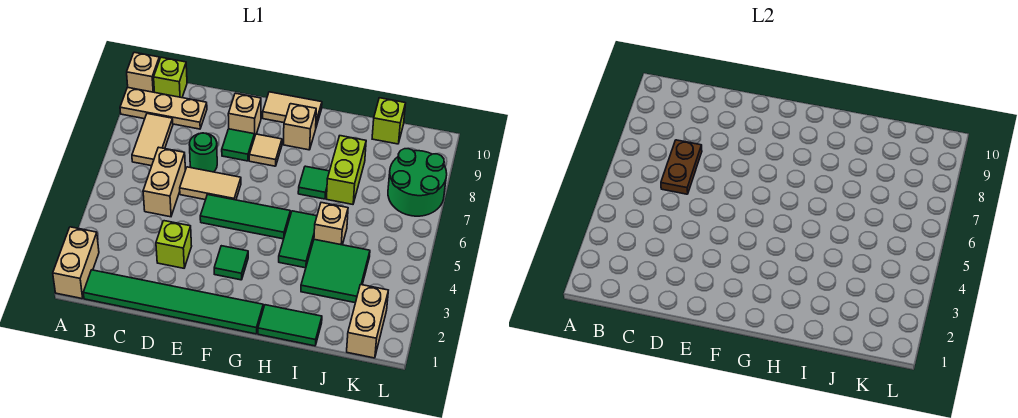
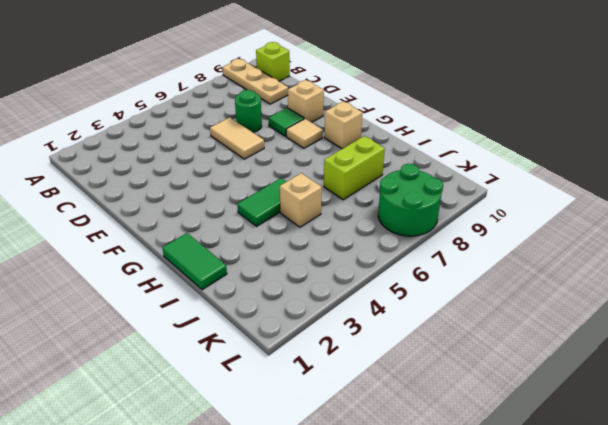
none -> tan brick A1:A2 level 1
none -> tan brick A10 level 1
none -> green tile B1:G1 level 1

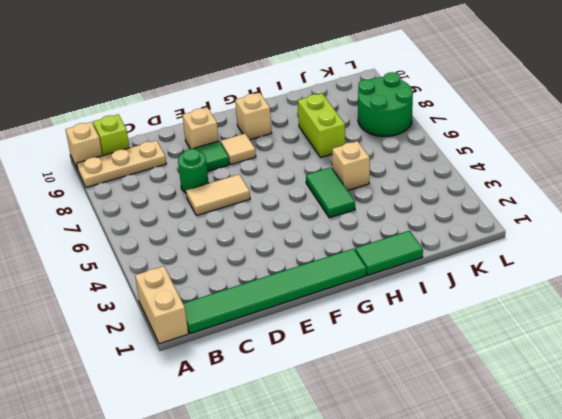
none -> tan tile B7:B8 level 1
none -> tan brick C5:C6 level 1
none -> lime brick D3 level 1

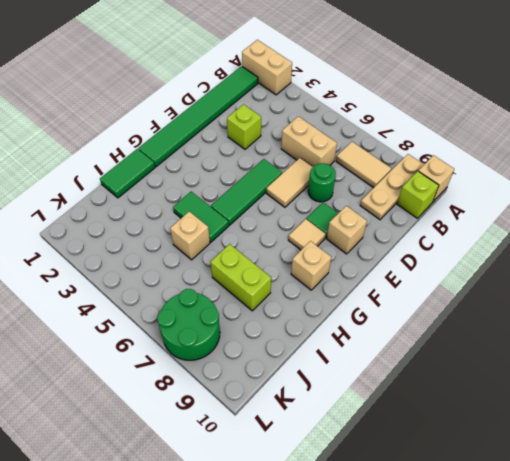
none -> green tile F3 level 1
none -> tan tile F10:G10 level 1
none -> green tile H7 level 1

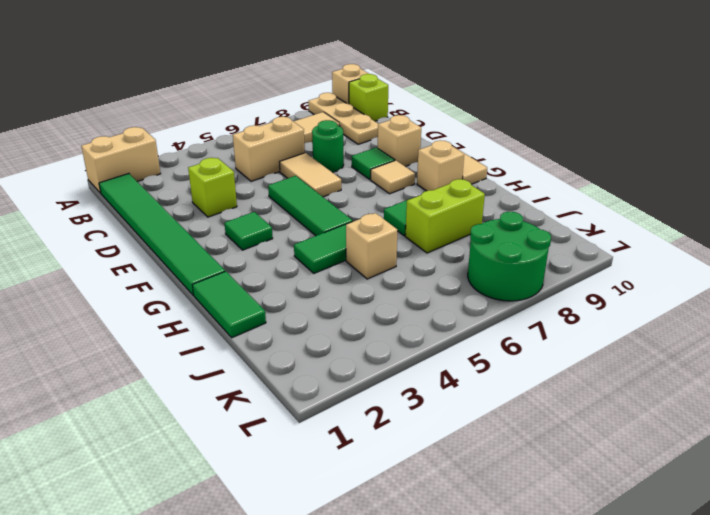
none -> green tile I3:J4 level 1
none -> lime brick J10 level 1
none -> tan brick K1:K2 level 1

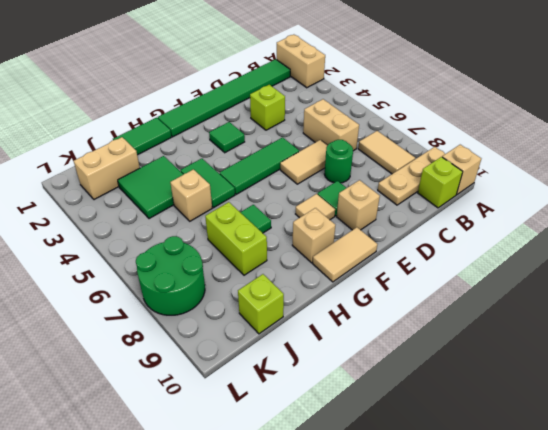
tan brick J2:K2 level 1 -> tan brick K1:K2 level 1
none -> brown plate C6:C7 level 2

